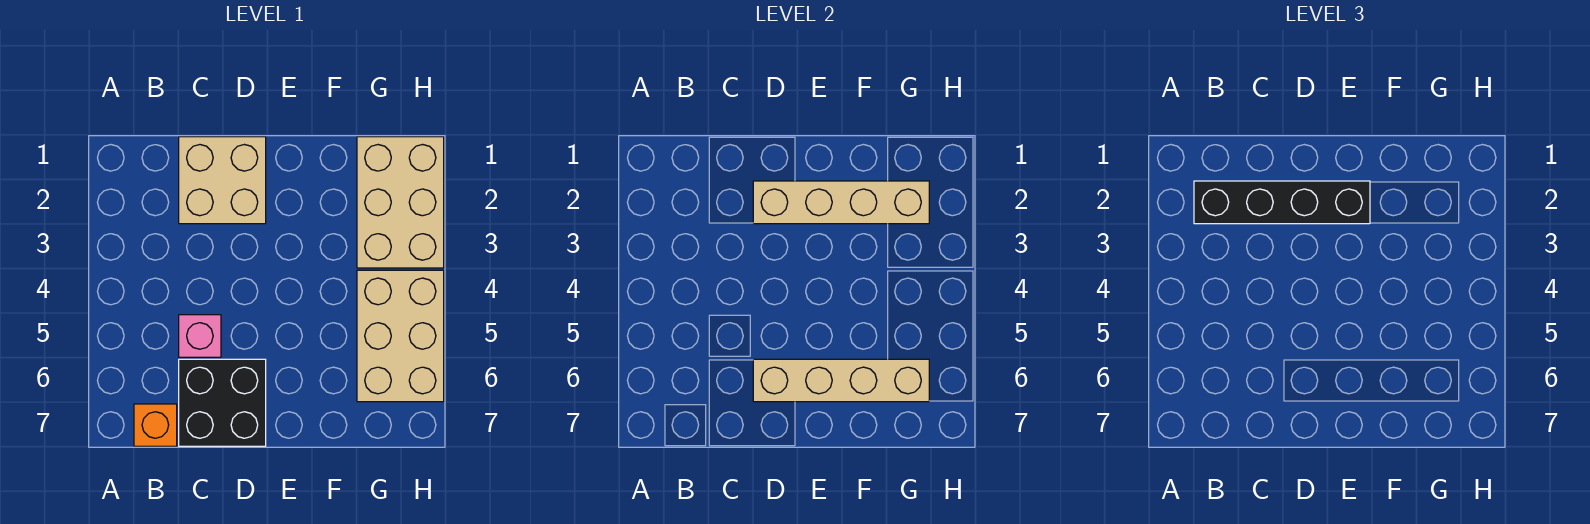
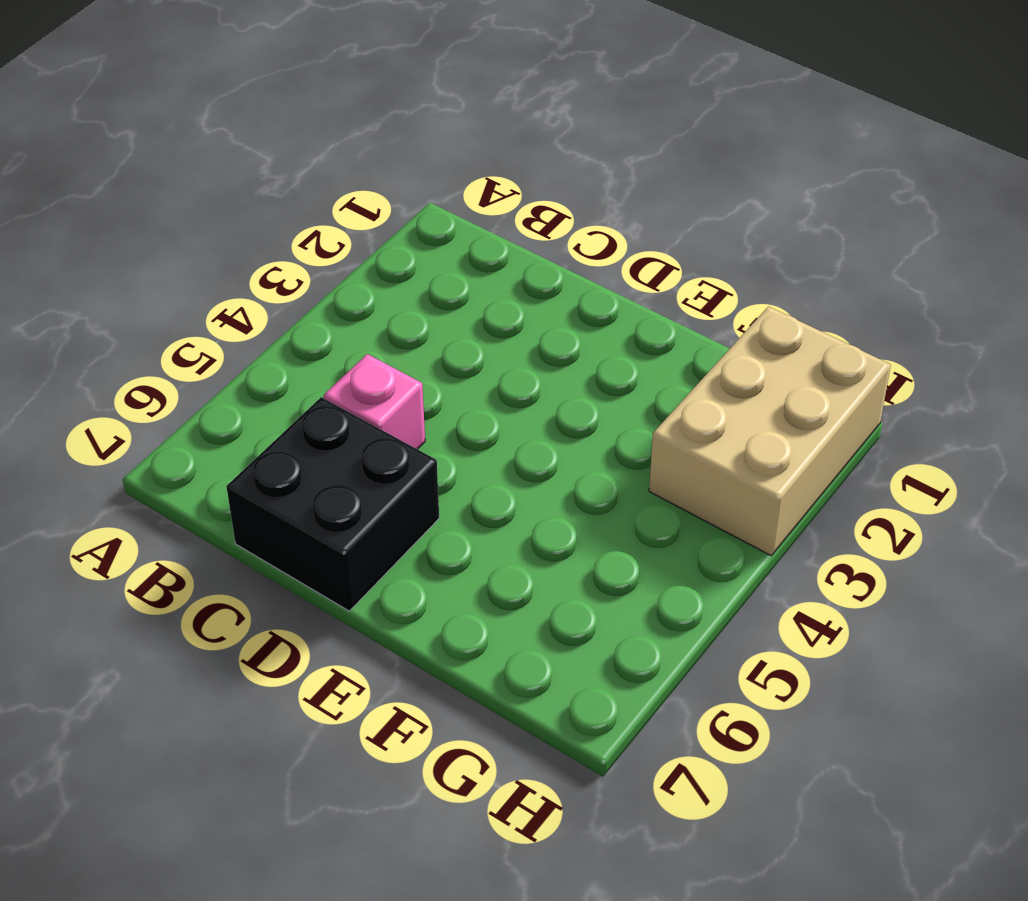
none -> orange brick B7 level 1
none -> tan brick C1:D2 level 1

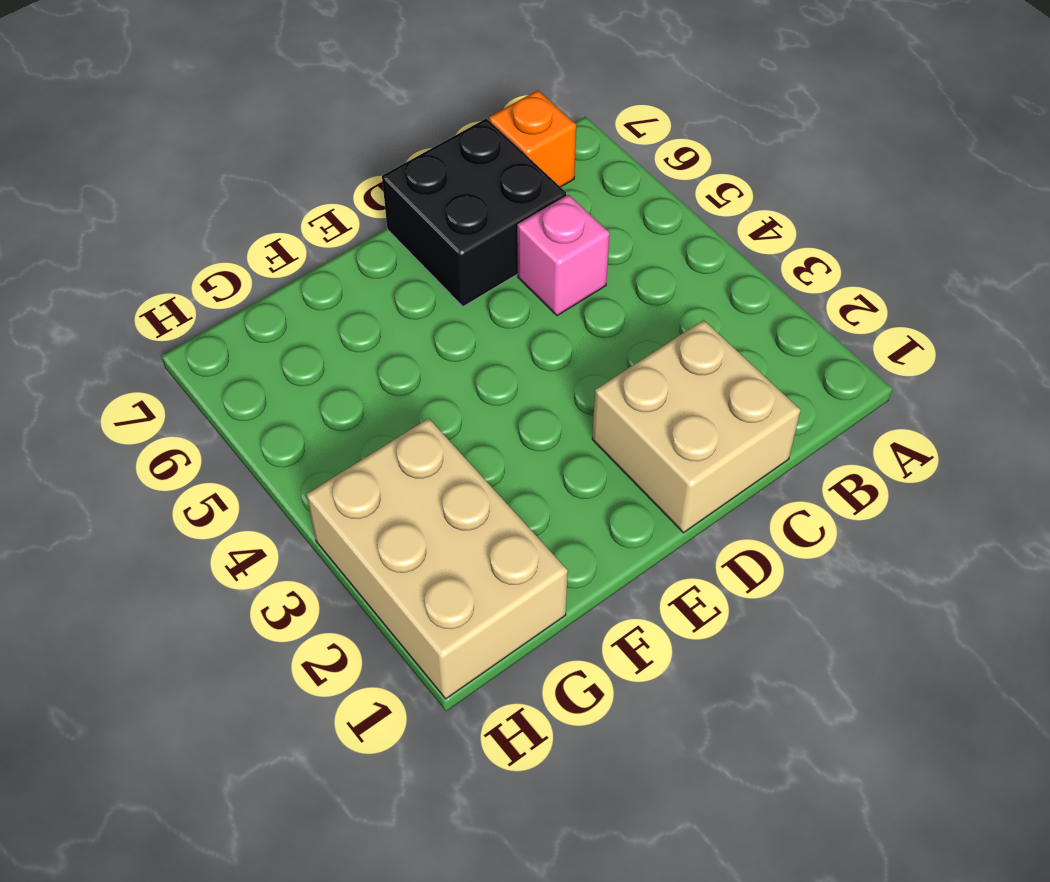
none -> tan brick G4:H6 level 1
none -> tan brick D2:G2 level 2

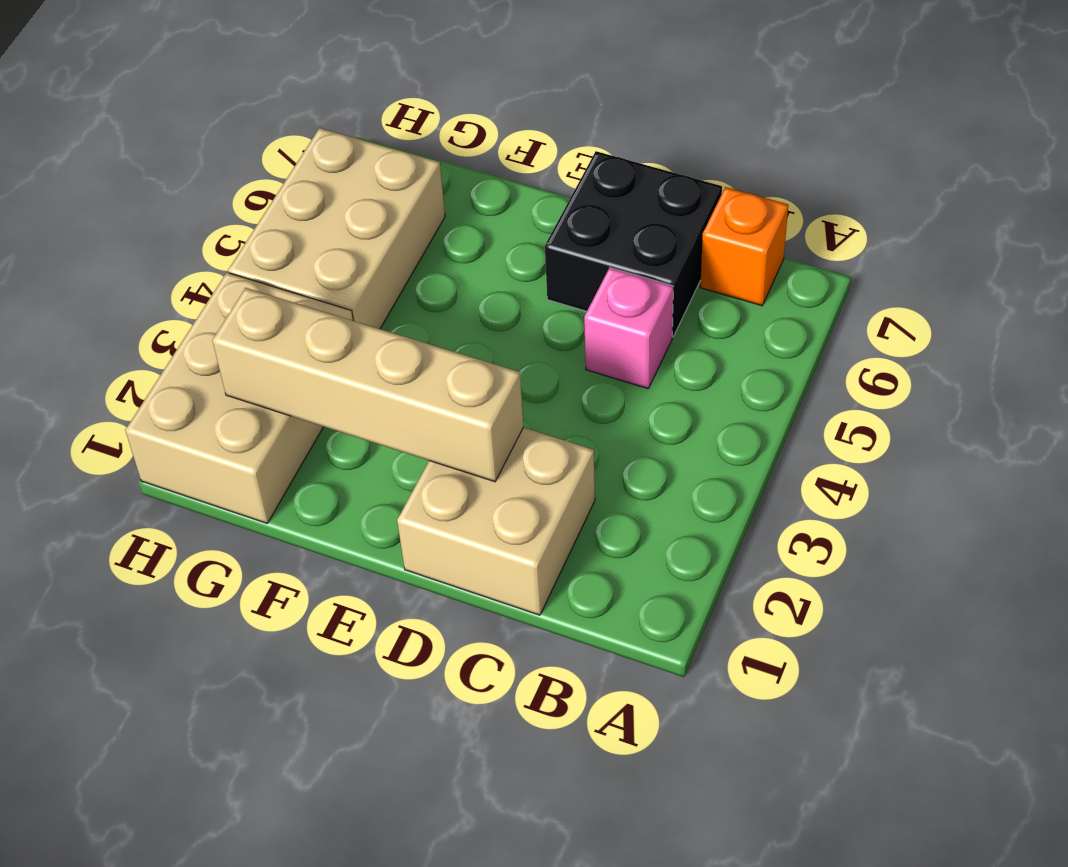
none -> tan brick D6:G6 level 2
none -> black brick B2:E2 level 3

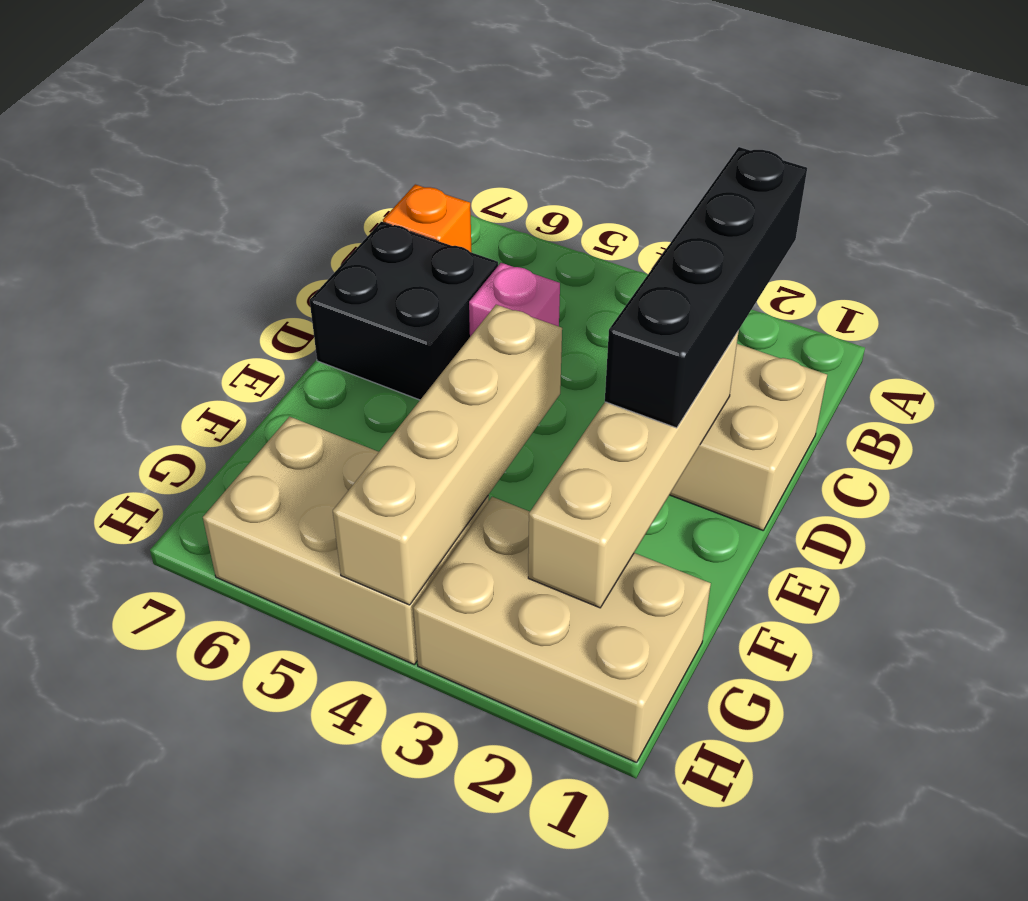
tan brick E4:H4 level 2 -> tan brick D6:G6 level 2

